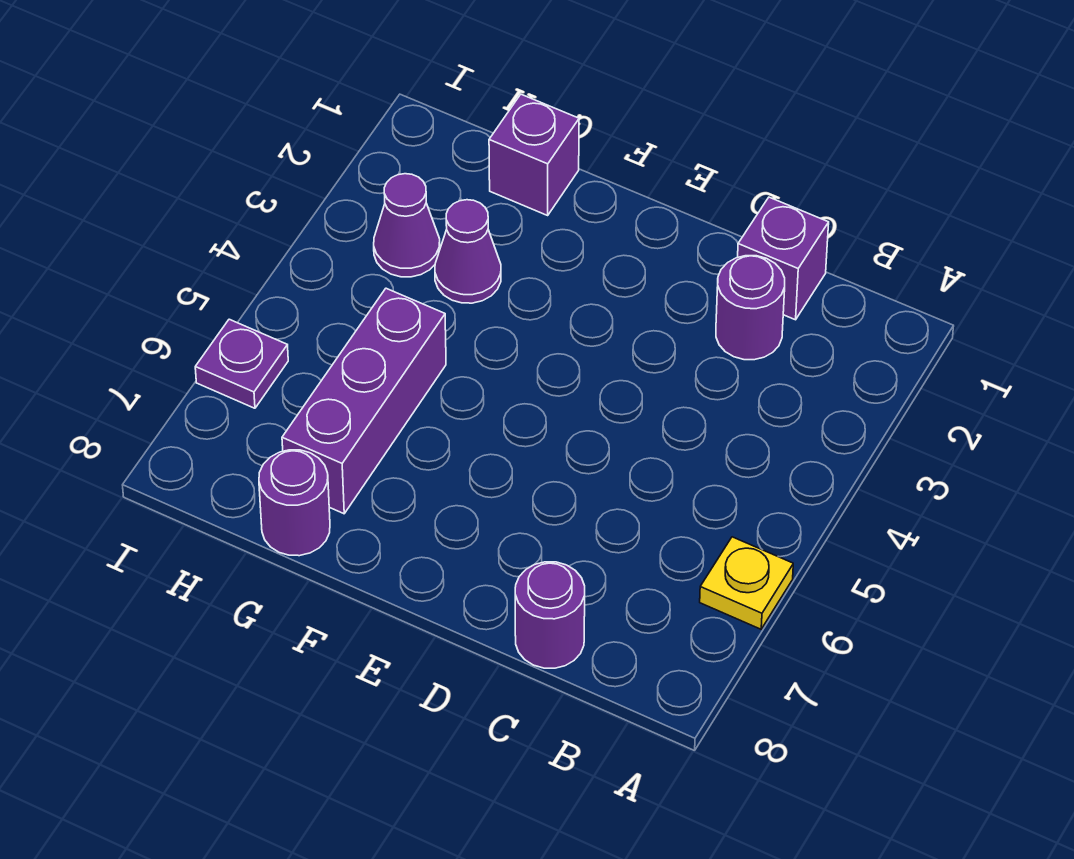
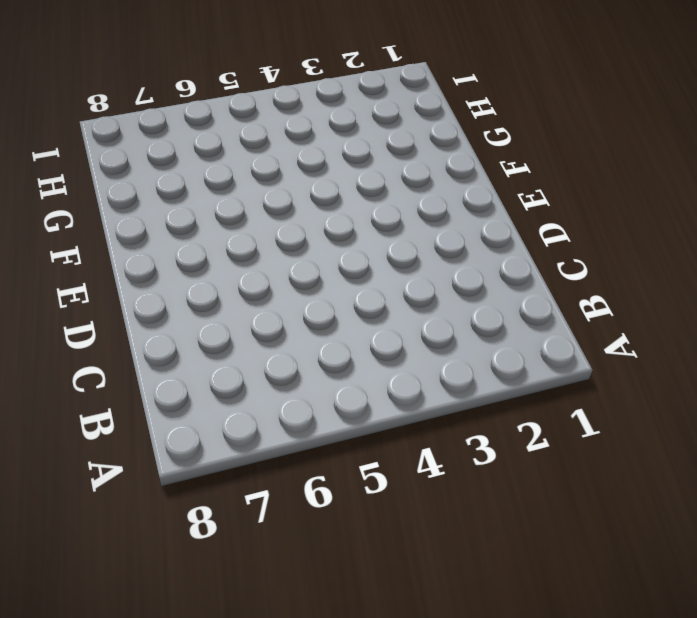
none -> yellow plate A6 level 1
none -> purple brick C1 level 1

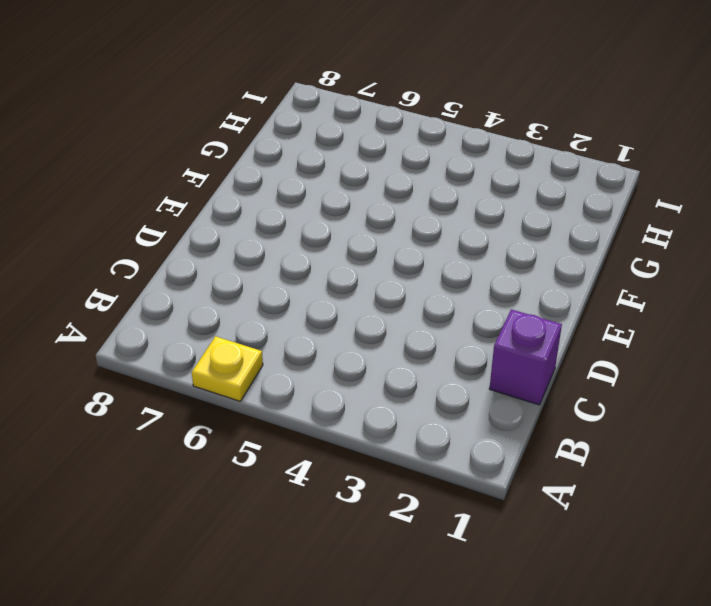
none -> purple round brick C2 level 1
none -> purple round brick C8 level 1

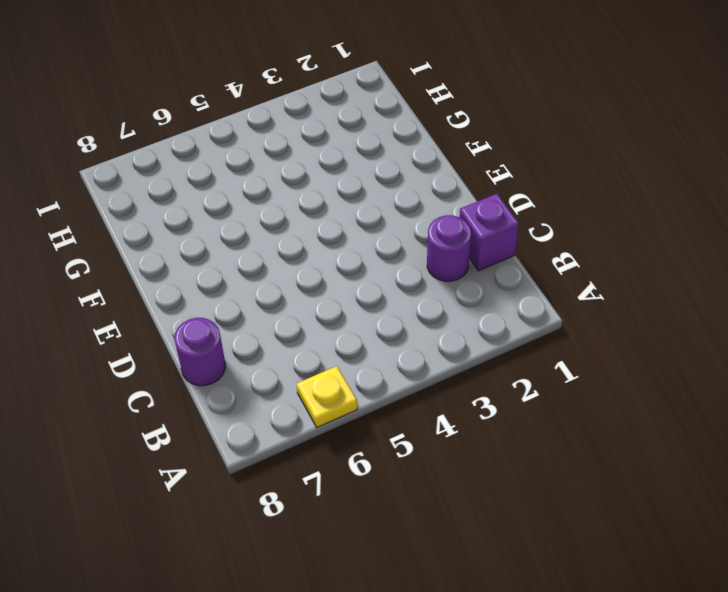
none -> purple brick G1 level 1
none -> purple cone G3 level 1

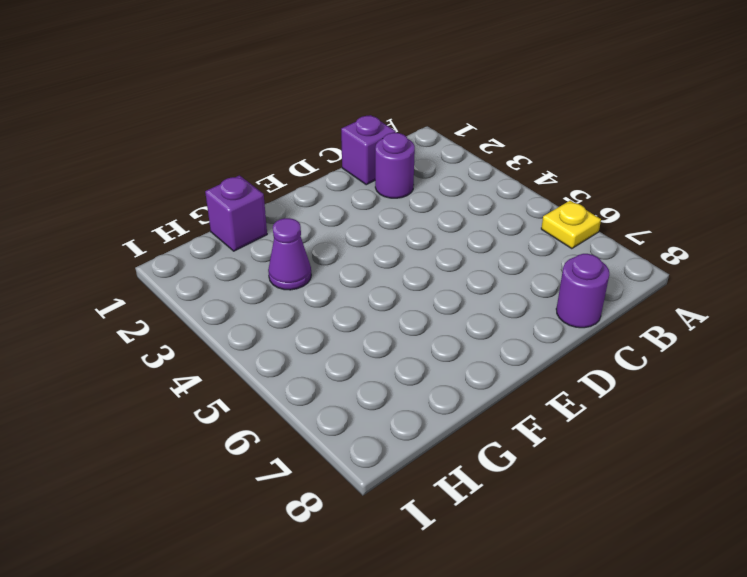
none -> purple brick G5:G7 level 1
none -> purple round brick G8 level 1

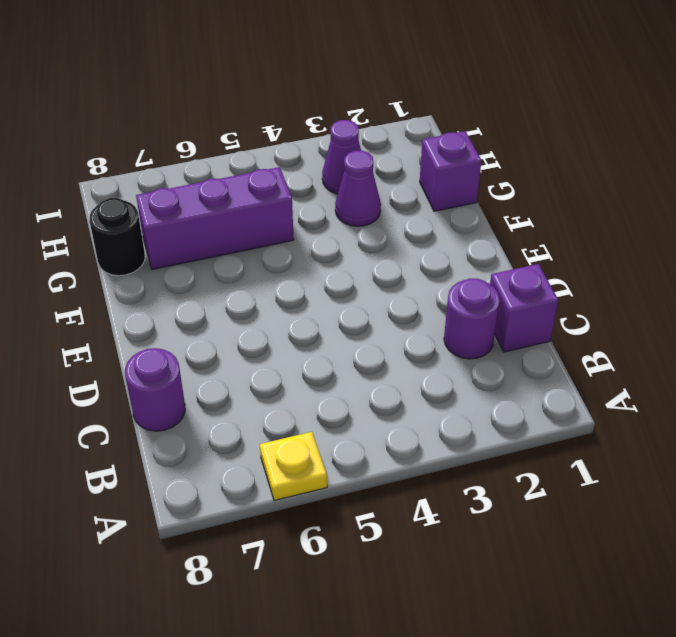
black round brick G8 level 1 -> purple round brick G8 level 1
none -> purple plate I6 level 1

